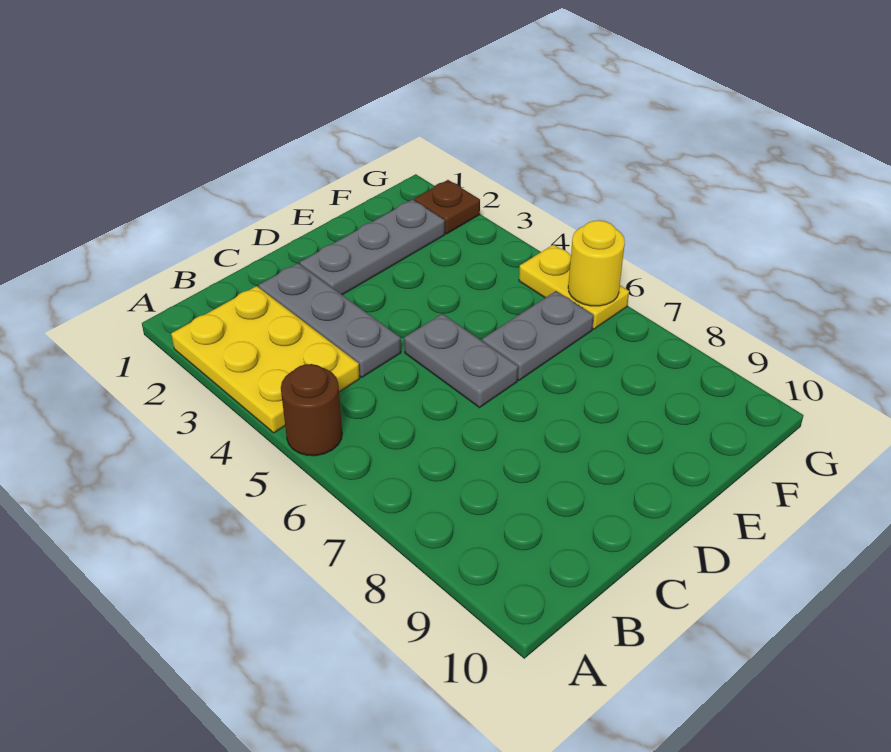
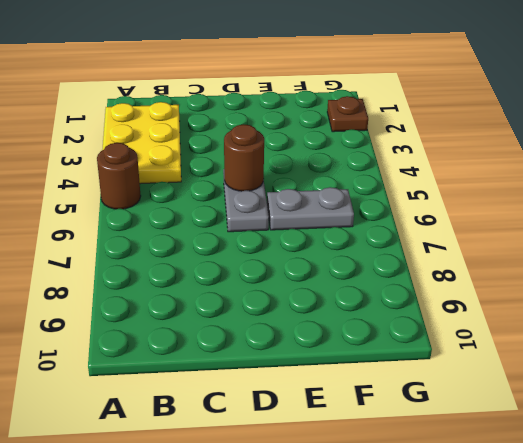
brown round brick D5 level 2 -> none
none -> grey plate C2:C4 level 1
none -> grey plate D2:F2 level 1

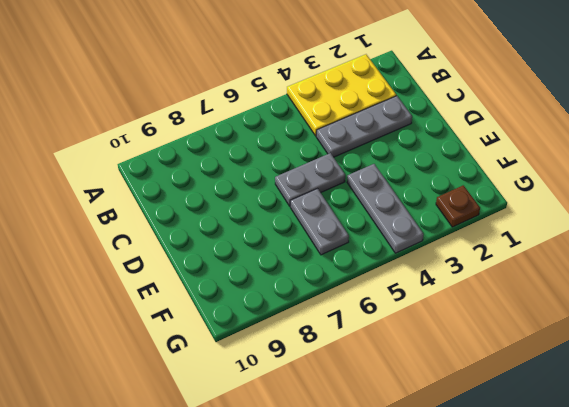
grey plate E4:G4 level 1 -> grey plate D2:F2 level 1
none -> brown round brick A5 level 1
none -> yellow plate G5:G6 level 1

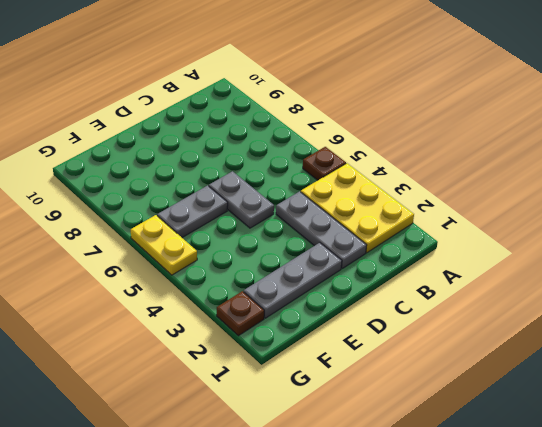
brown plate A5 level 1 -> brown round brick A5 level 1
none -> yellow round brick G6 level 2

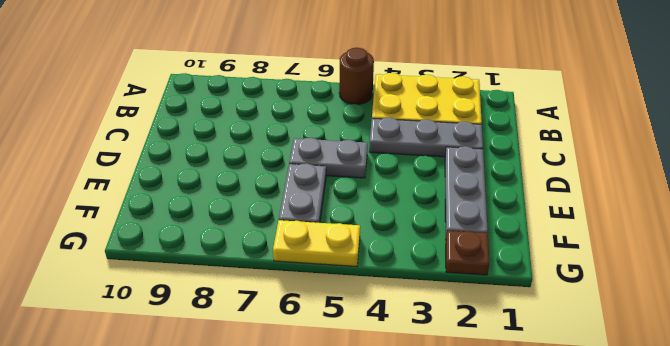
none -> yellow round brick G6 level 2

